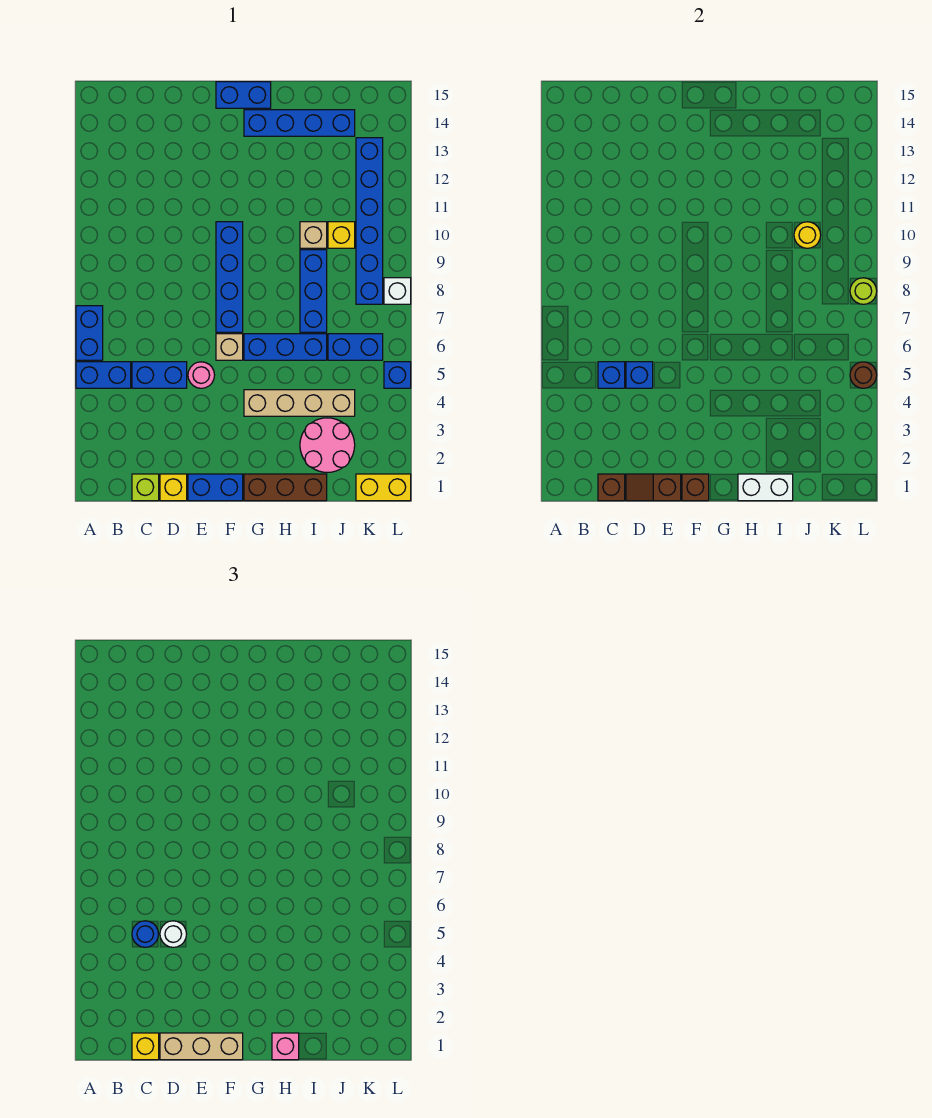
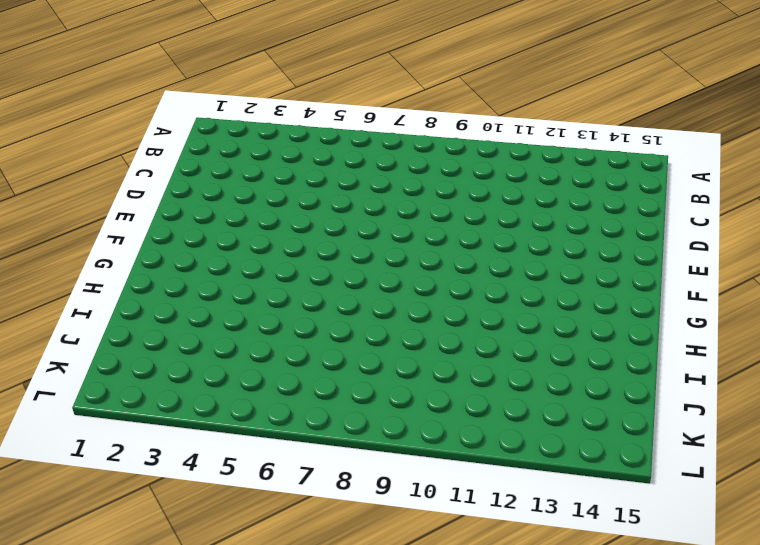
none -> blue brick A5:B5 level 1
none -> blue brick A6:A7 level 1
none -> lime brick C1 level 1
none -> blue brick C5:D5 level 1

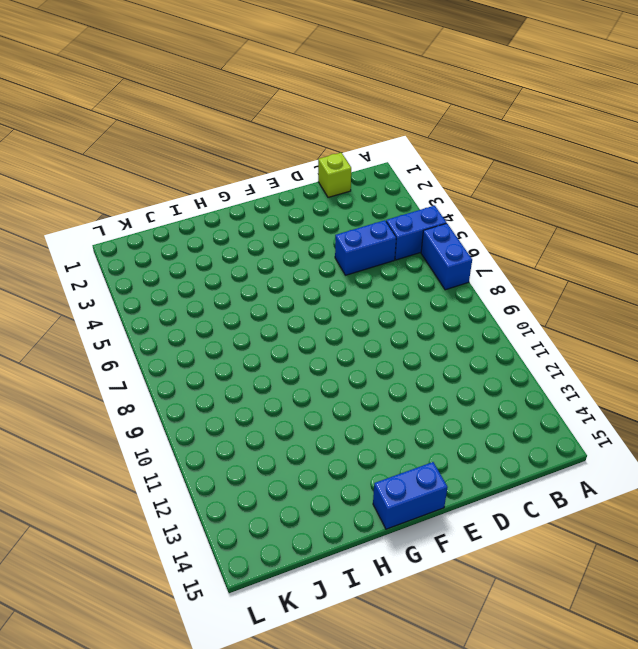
none -> yellow brick D1 level 1
none -> blue brick E1:F1 level 1
none -> pink round brick E5 level 1
none -> tan brick F6 level 1

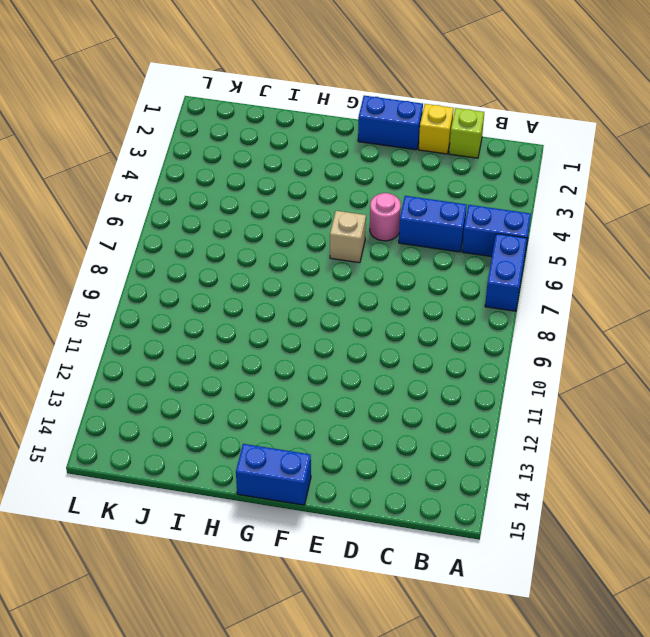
none -> blue brick F7:F10 level 1
none -> brown brick G1:I1 level 1
none -> tan brick G4:J4 level 1
none -> blue brick G6:I6 level 1

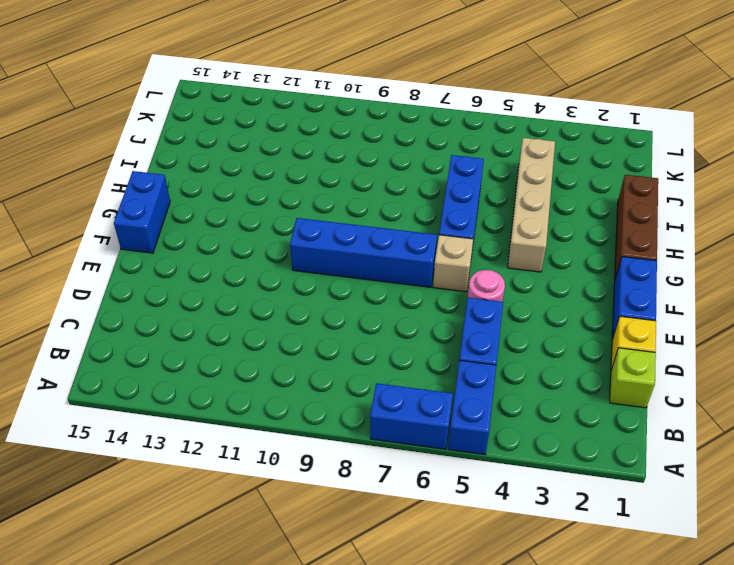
none -> blue brick G14:J14 level 1
none -> pink round brick I2:J3 level 1
none -> blue brick I7:I9 level 1
none -> tan brick I10 level 1

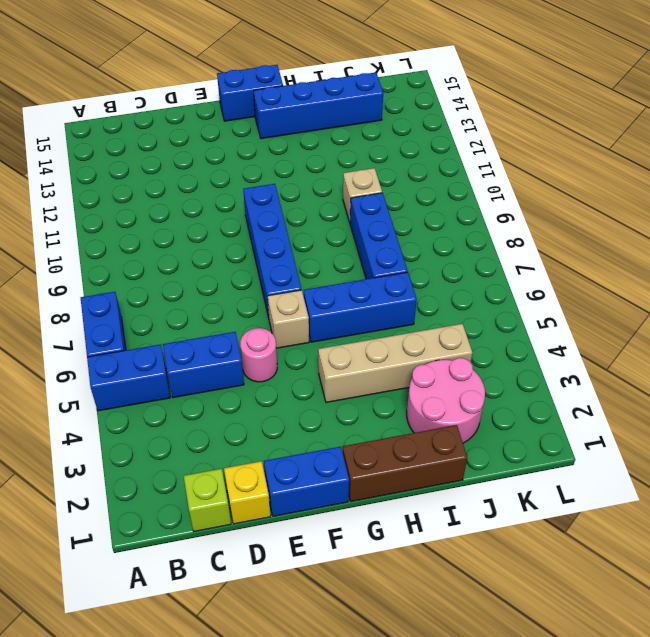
none -> blue brick J6:K6 level 1
none -> yellow brick J10 level 1
none -> yellow brick K1:L1 level 1
none -> blue brick K8:K13 level 1

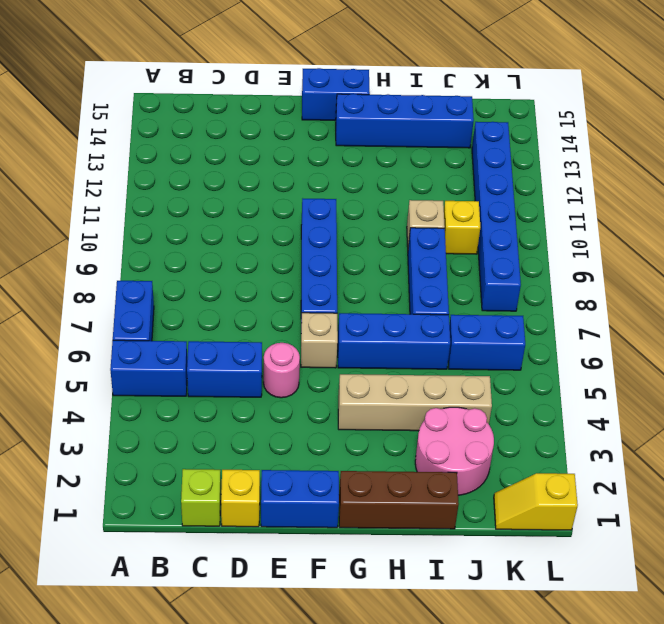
yellow slope K1:L1 level 1 top L -> yellow brick K1:L1 level 1
none -> blue brick L5 level 1
none -> white brick L8 level 1
none -> brown brick C1 level 2
none -> blue brick C5 level 2

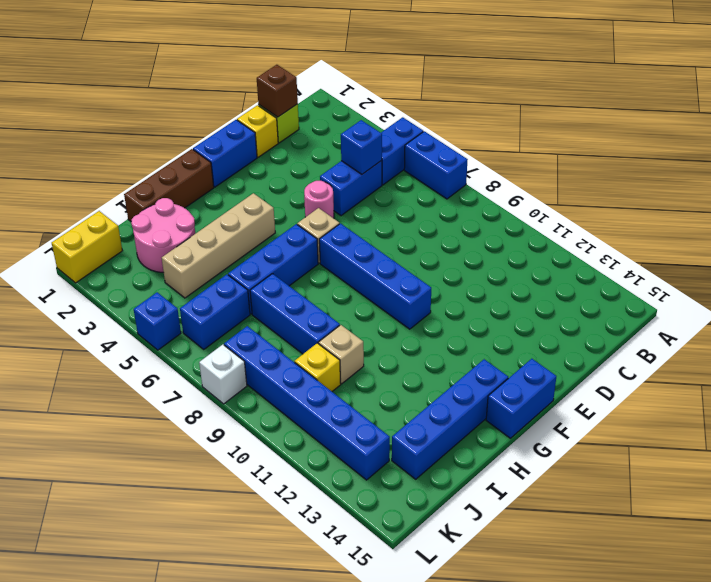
none -> brown slope D1:E1 level 2 top E
none -> blue brick D5 level 2
none -> brown brick F1 level 2
none -> white brick H1:I1 level 2

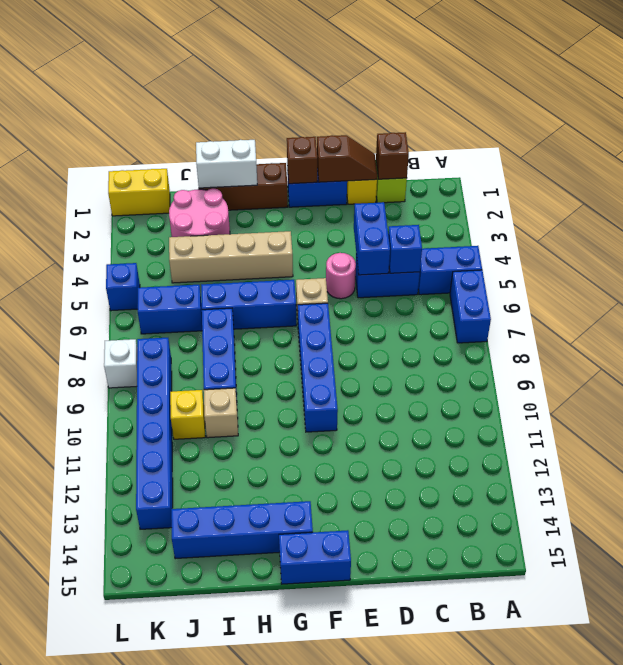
blue brick D4:D5 level 2 -> blue brick D5 level 2
none -> yellow round brick J10 level 2
none -> brown round brick L5 level 2
none -> lime round brick L8 level 2
none -> yellow brick C1 level 3

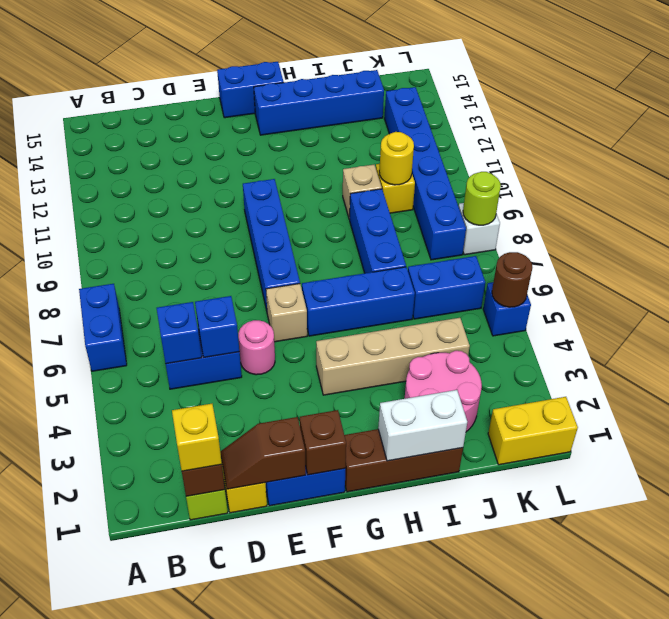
none -> blue brick A5:B5 level 1
none -> blue round brick C5 level 3
none -> tan brick D1:F1 level 3
none -> white round brick D5 level 3

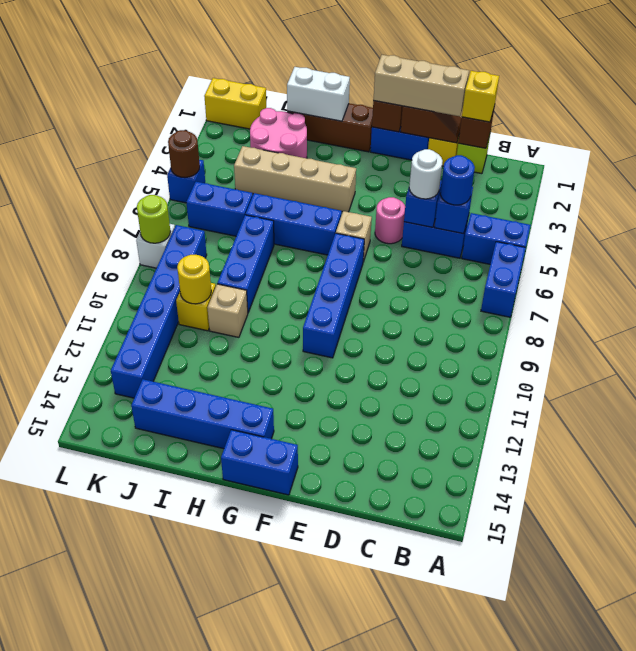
none -> pink brick H1 level 3

